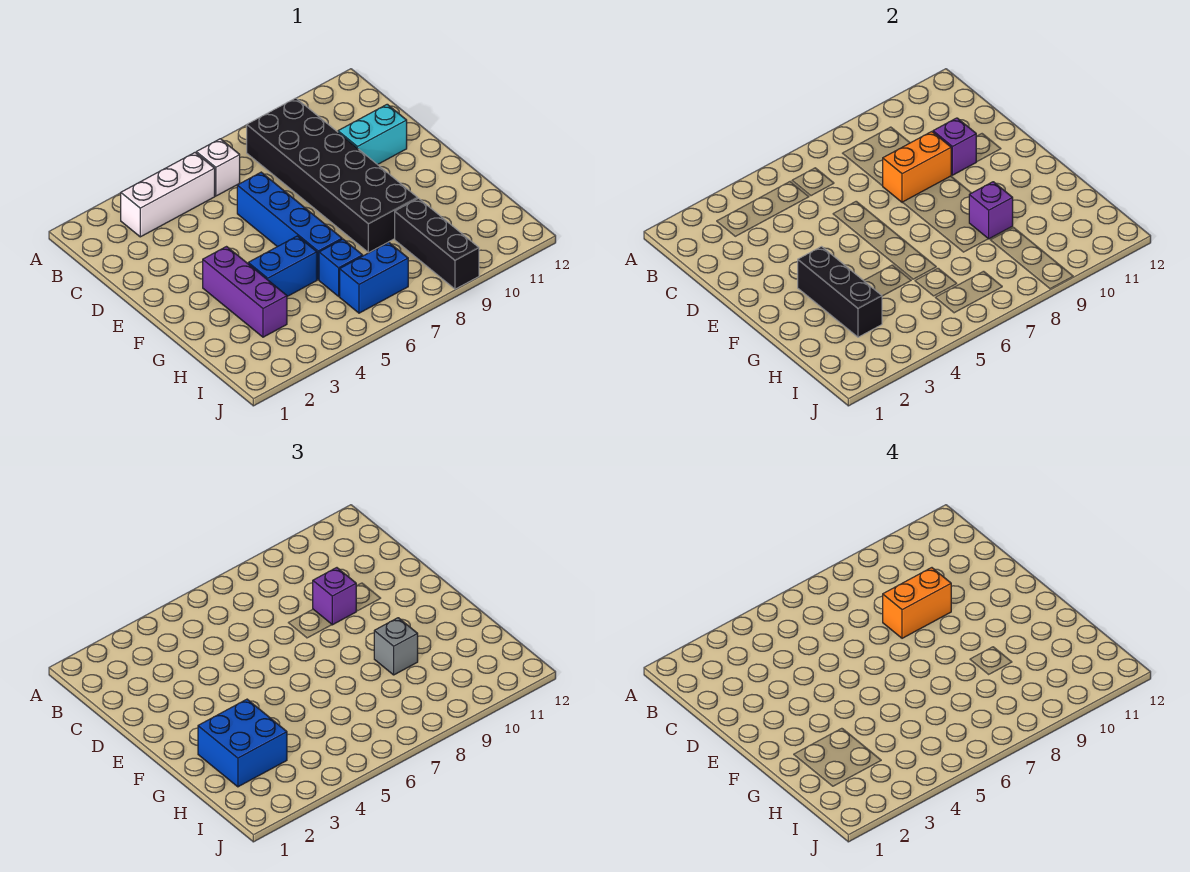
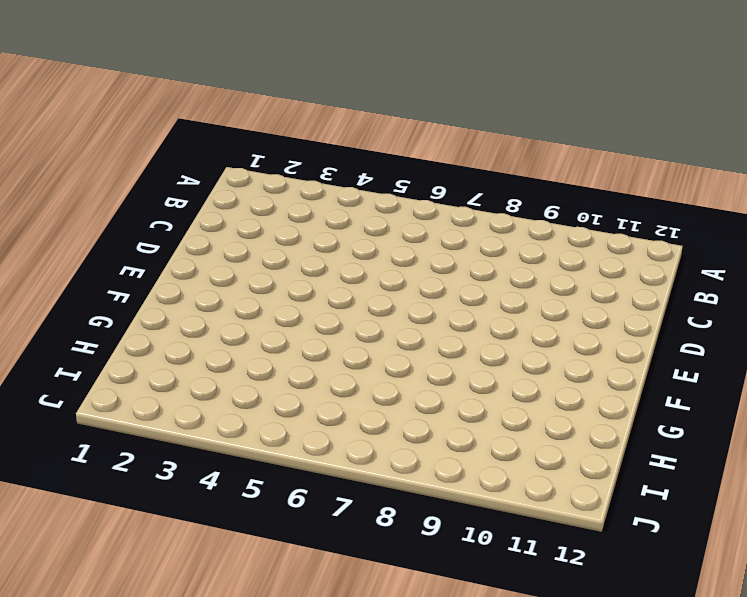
none -> white brick B3:B5 level 1
none -> white brick B6 level 1
none -> black brick B8:G9 level 1

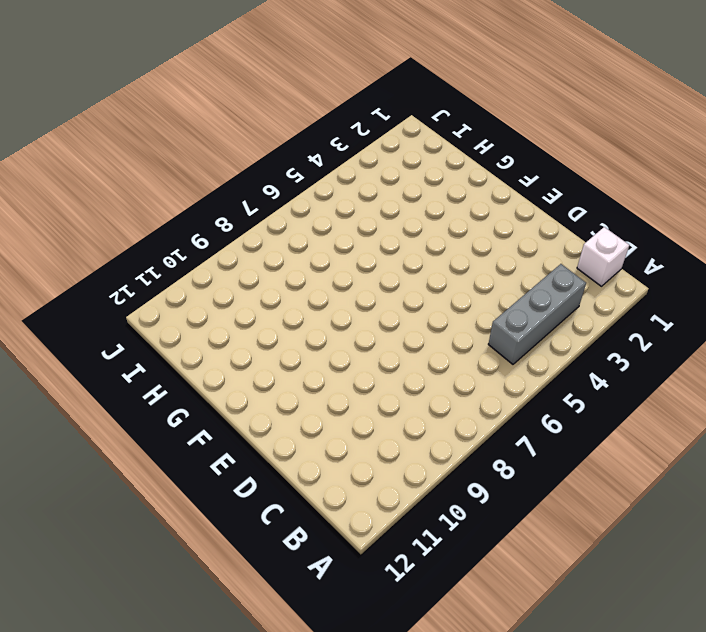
white brick B1 level 1 -> white brick B6 level 1
grey brick B3:B5 level 1 -> white brick B3:B5 level 1
none -> black brick B8:G9 level 1
none -> blue brick D6:G6 level 1
none -> cyan brick D10:D11 level 1

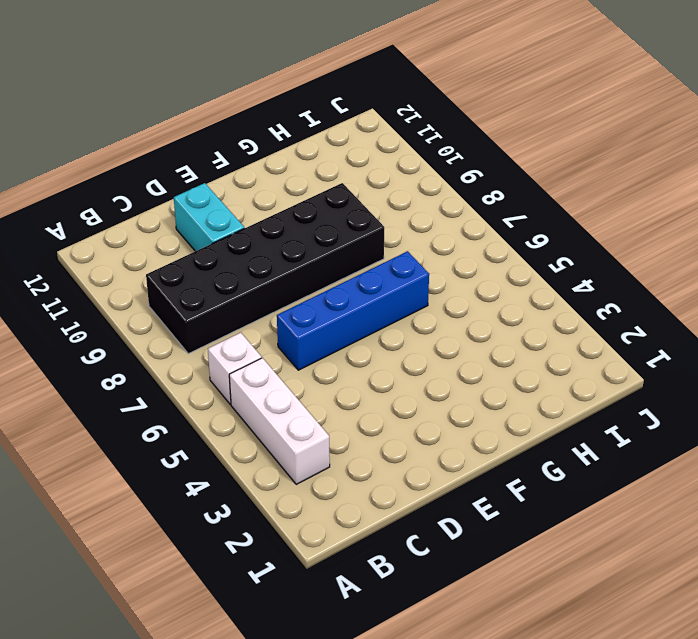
none -> purple brick F3:H3 level 1
none -> blue brick G4:G5 level 1
none -> blue brick H6 level 1

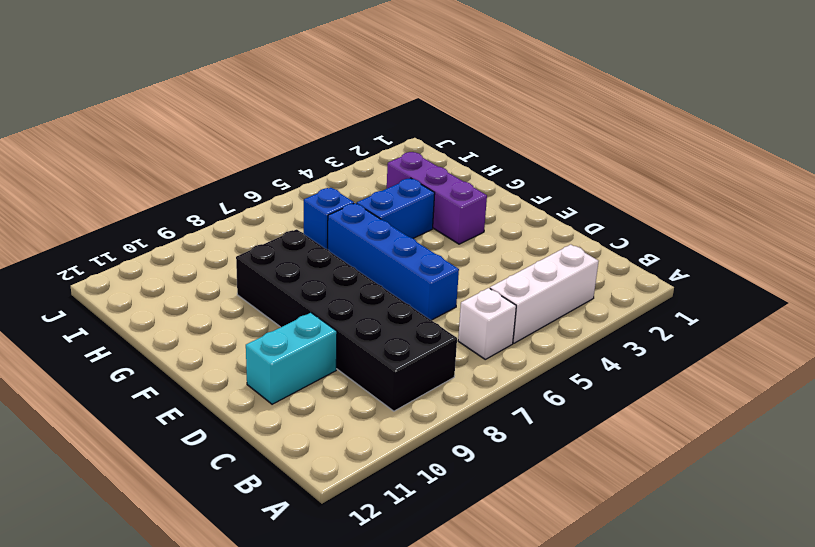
none -> black brick H9:J9 level 1
none -> blue brick I6:I7 level 1
none -> orange brick D8:D9 level 2

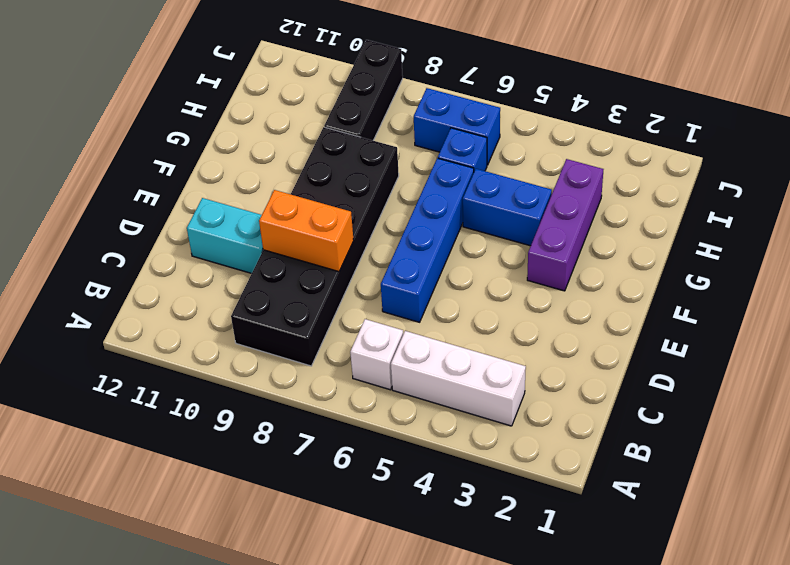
none -> purple brick D10 level 2
none -> black brick F3:H3 level 2
none -> purple brick G9 level 2

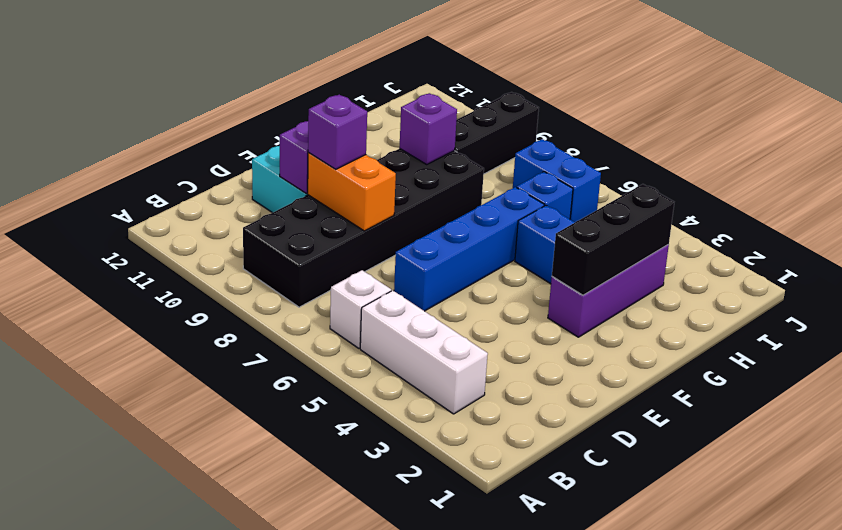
none -> blue brick G2:H3 level 3
none -> grey brick G9 level 3
none -> orange brick D8:D9 level 4

